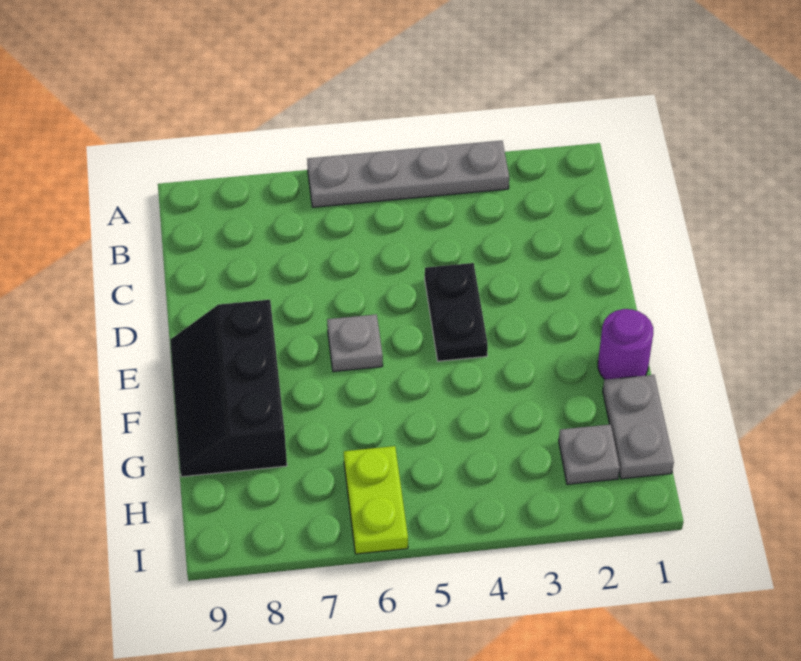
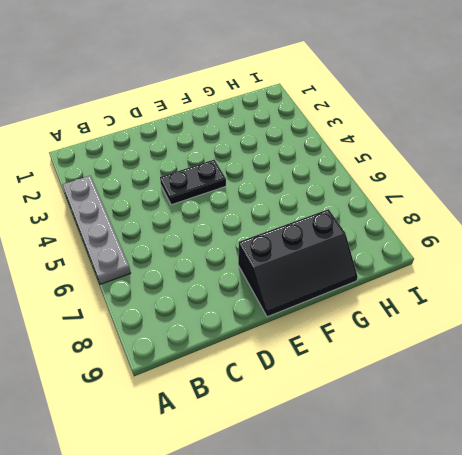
none -> grey plate E6 level 1
none -> purple round brick F1 level 1

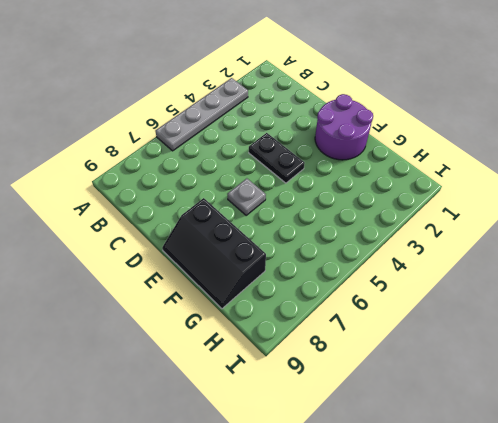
purple round brick E1:F2 level 1 -> purple round brick F1 level 1
none -> grey plate G1:H1 level 1
none -> grey plate H2 level 1

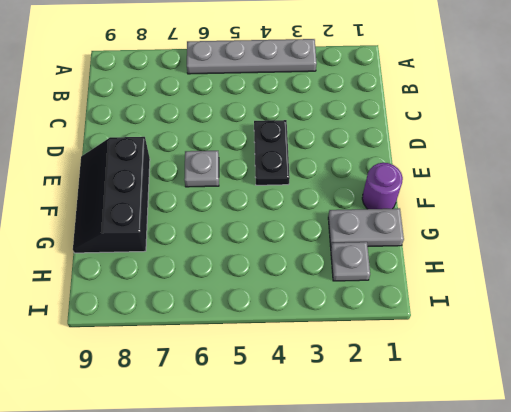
grey plate G1:G2 level 1 -> grey plate G1:H1 level 1
none -> lime plate H6:I6 level 1

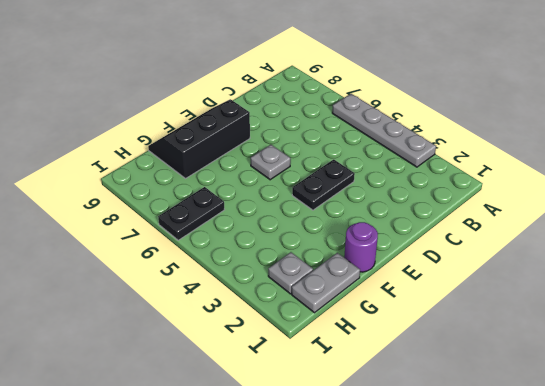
black plate H6:I6 level 1 -> lime plate H6:I6 level 1

